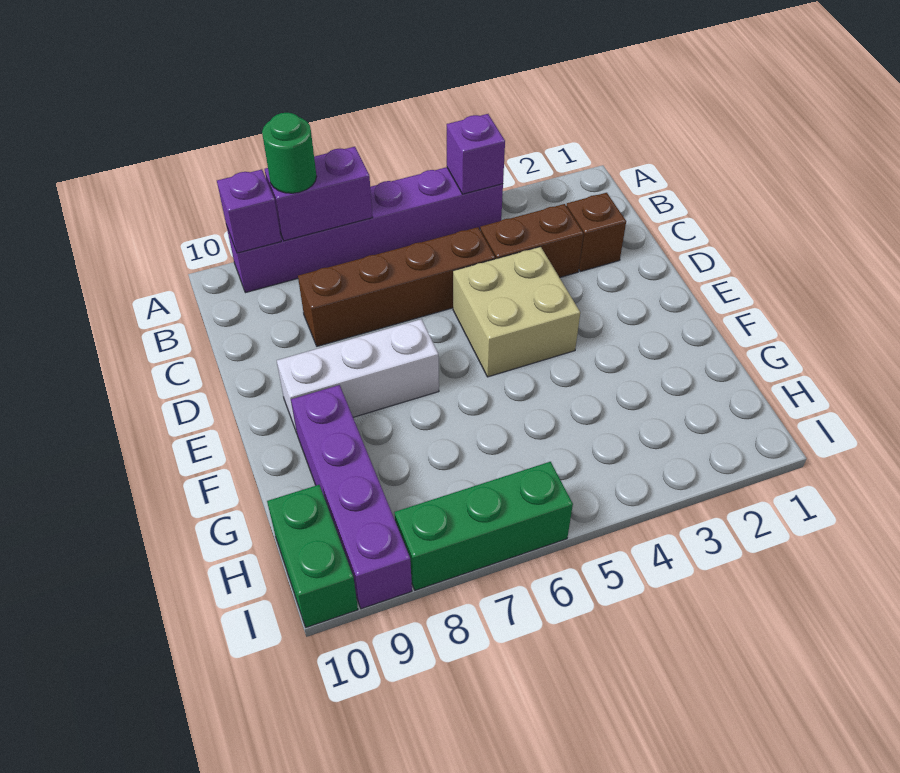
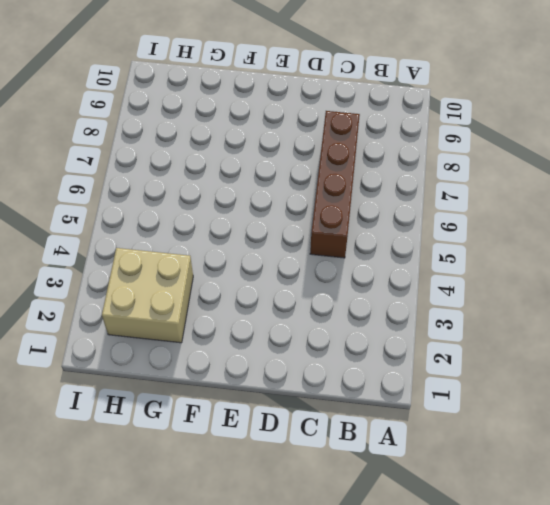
tan brick G2:H3 level 1 -> tan brick D4:E5 level 1
none -> purple brick A4:A9 level 1
none -> brown brick C2 level 1
none -> brown brick C3:C4 level 1

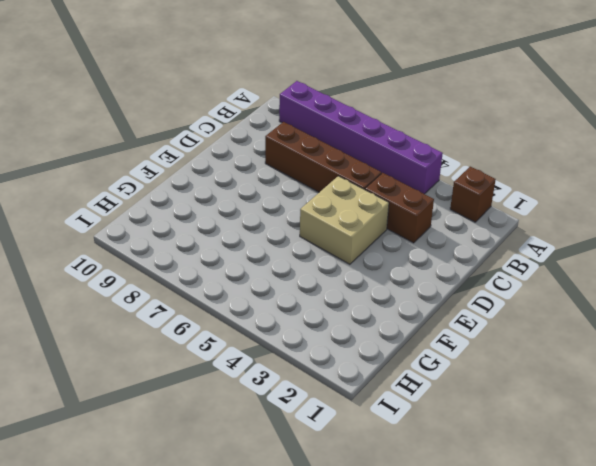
brown brick A2 level 1 -> brown brick C2 level 1
none -> white brick E7:E9 level 1
none -> purple brick F9:I9 level 1
none -> green brick H10:I10 level 1

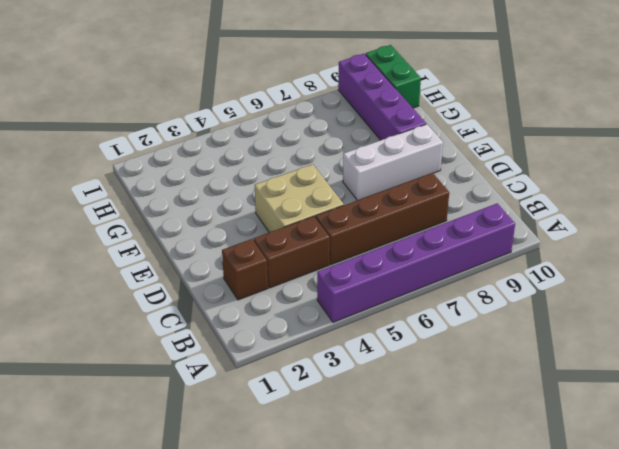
none -> green brick I6:I8 level 1
none -> purple brick A4 level 2
none -> purple brick A7:A8 level 2

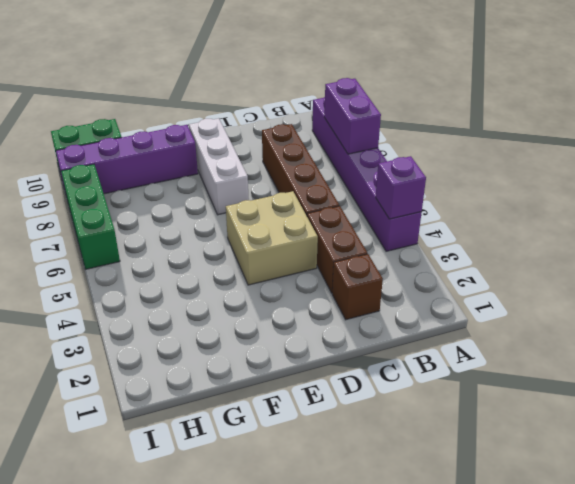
none -> purple brick A9 level 2
none -> green round brick A8 level 3

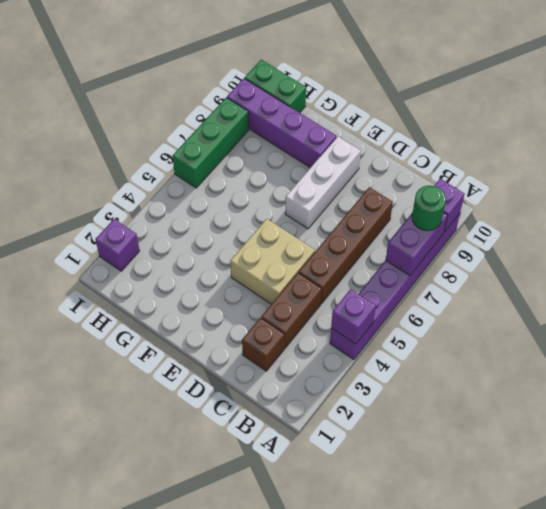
purple brick I2 level 1 -> none

